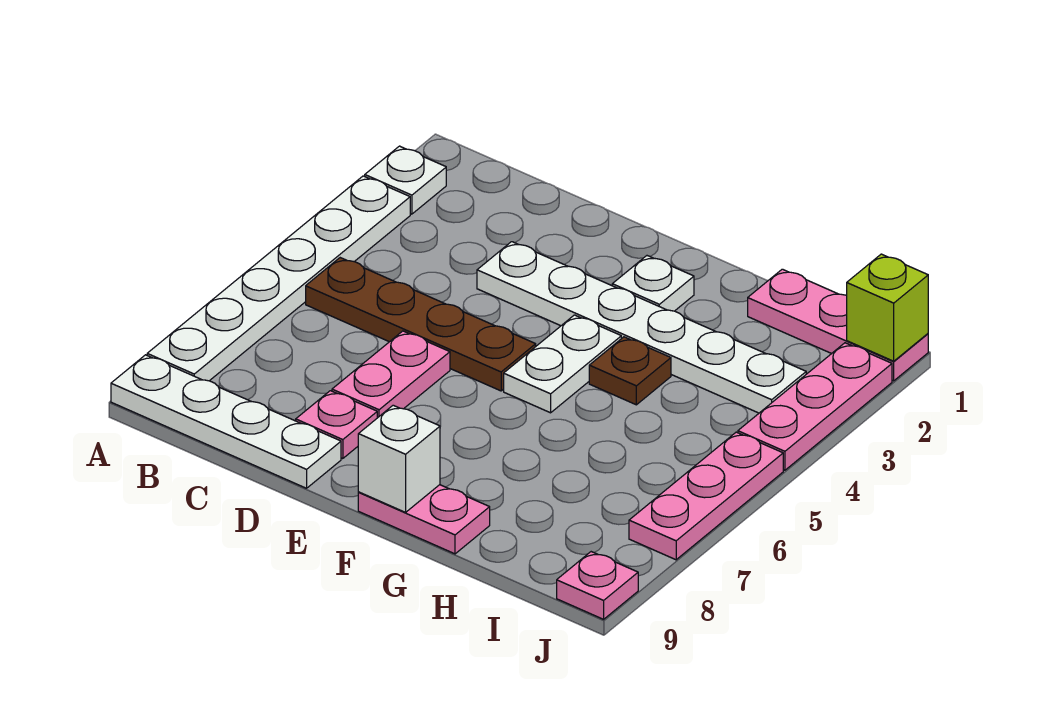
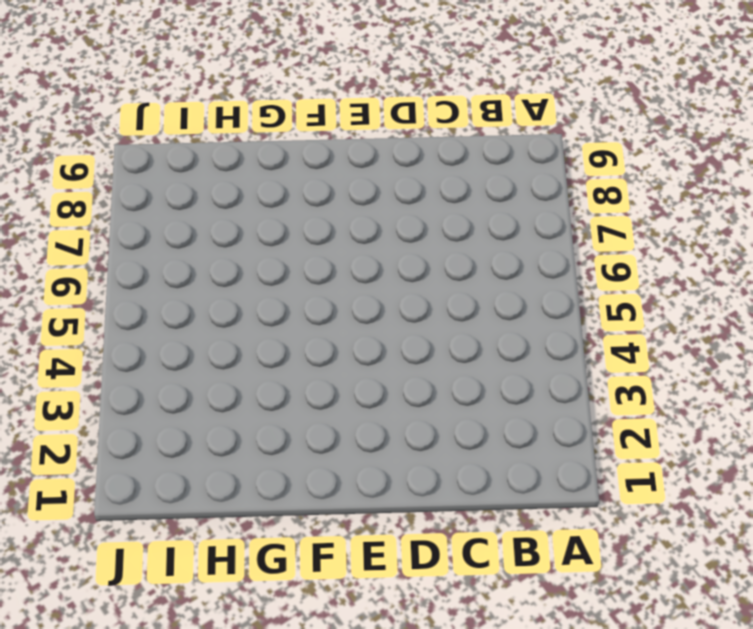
none -> white plate A2 level 1
none -> white plate A3:A8 level 1
none -> white plate A9:D9 level 1

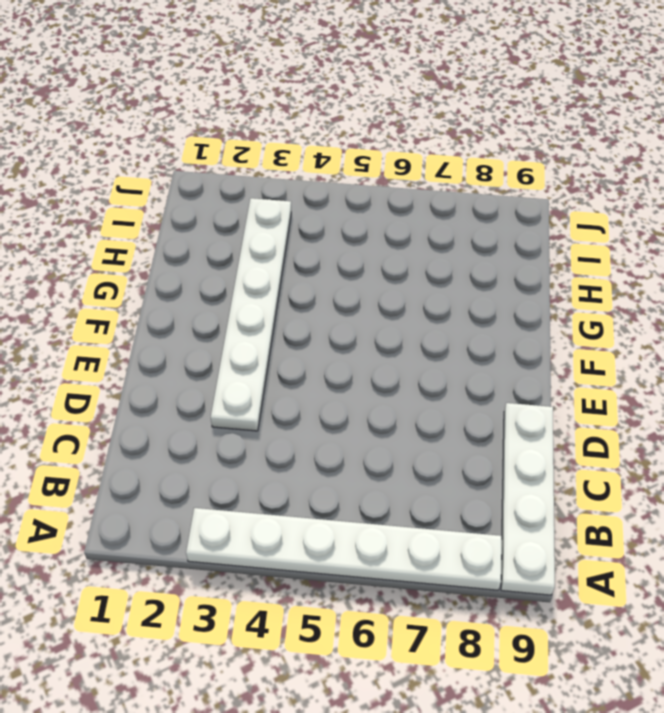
none -> white plate A2 level 1
none -> brown plate B5:E5 level 1
none -> pink plate D6:D7 level 1

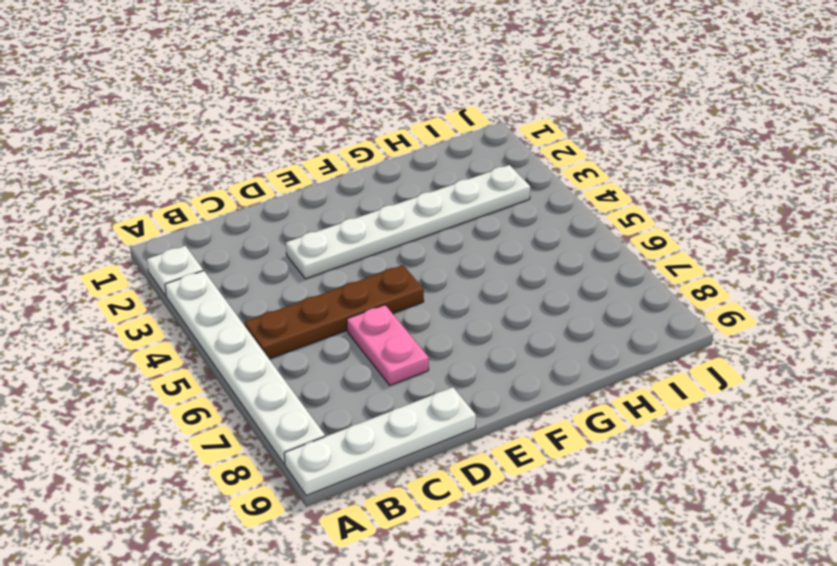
none -> pink plate D8 level 1
none -> white plate F2 level 1
none -> white plate F4:F5 level 1

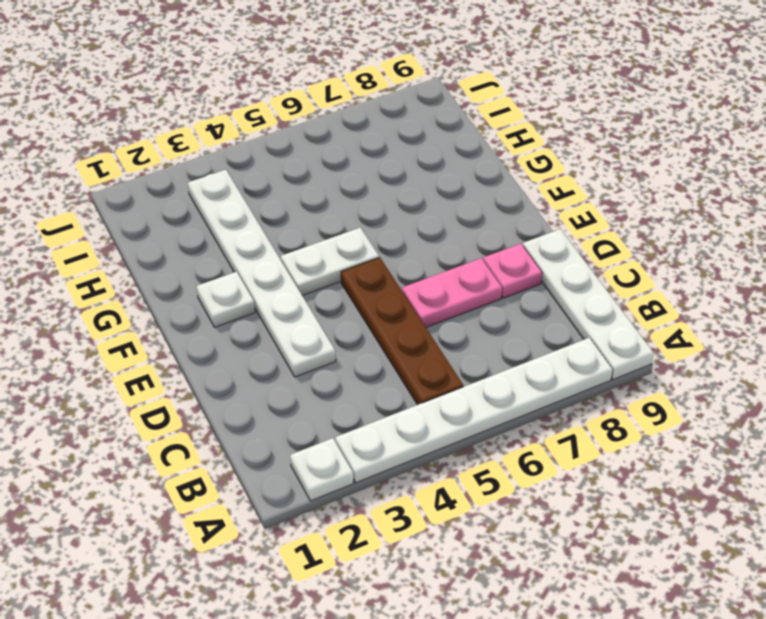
none -> pink plate F9:G9 level 1
none -> brown plate G4 level 1
none -> pink plate H1:J1 level 1

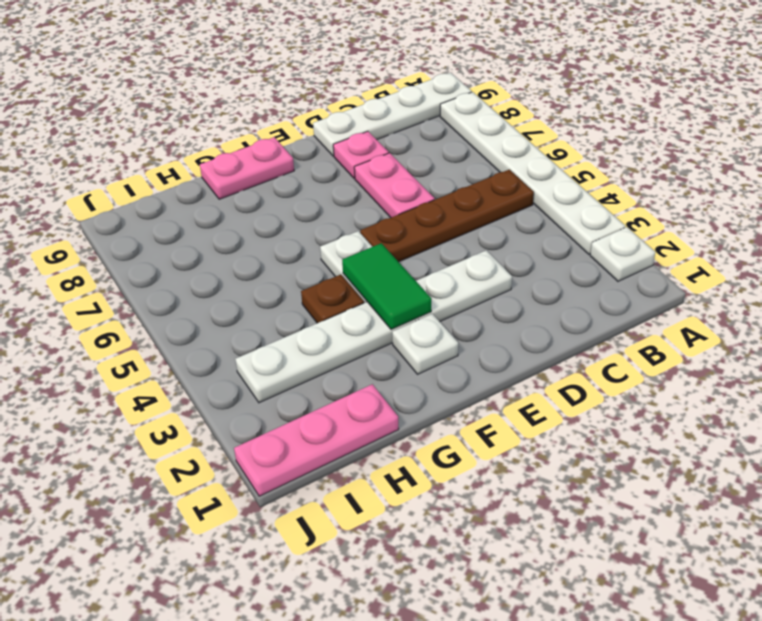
green tile F3:F4 level 2 -> none
none -> pink plate J2:J4 level 1
none -> pink plate J5:J7 level 1
none -> pink plate J9 level 1

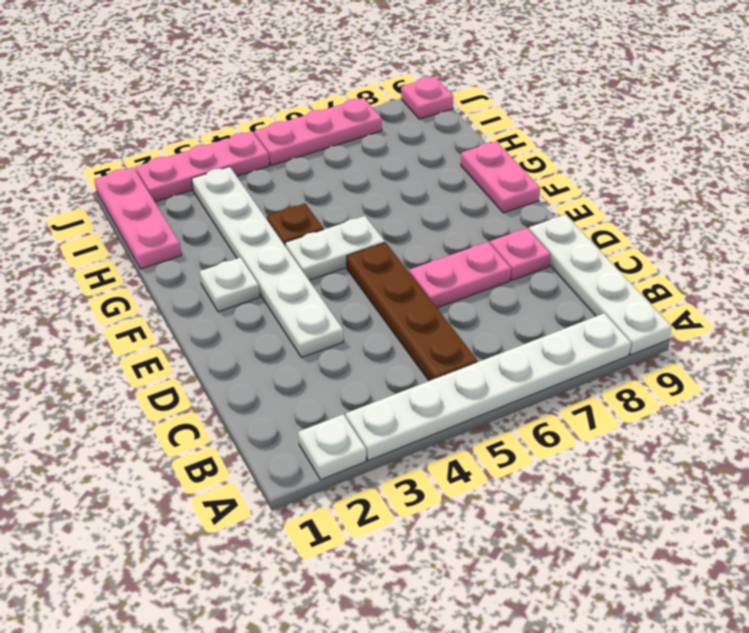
none -> white brick F9 level 2
none -> lime brick J1 level 2

